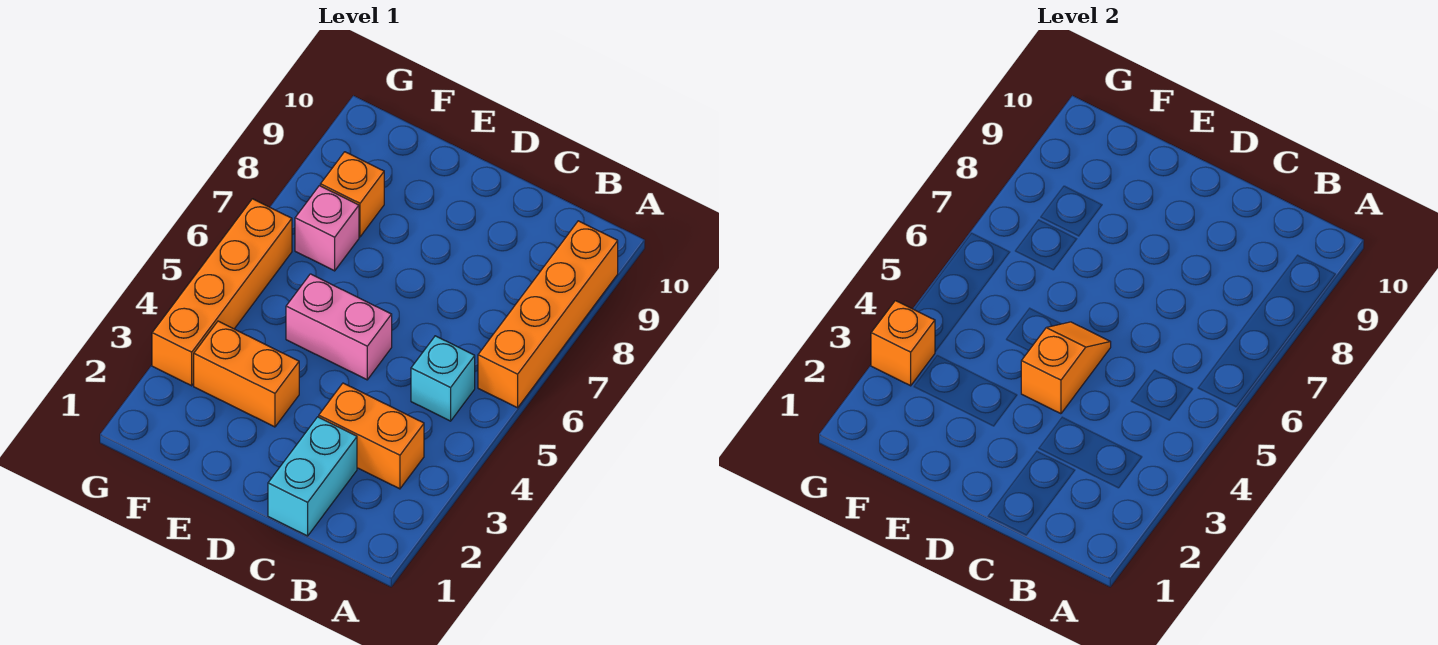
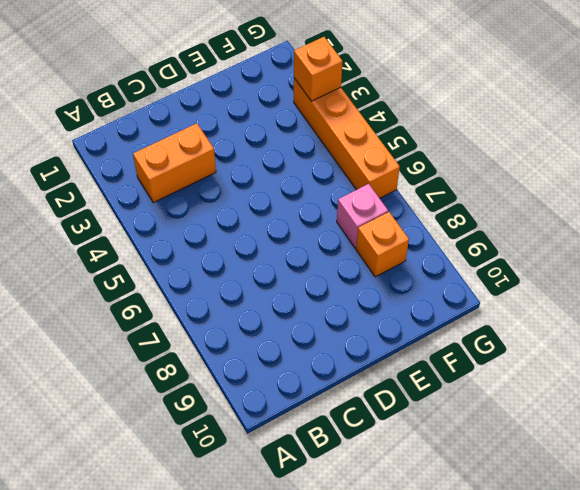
none -> orange brick A6:A9 level 1
none -> cyan brick B5 level 1

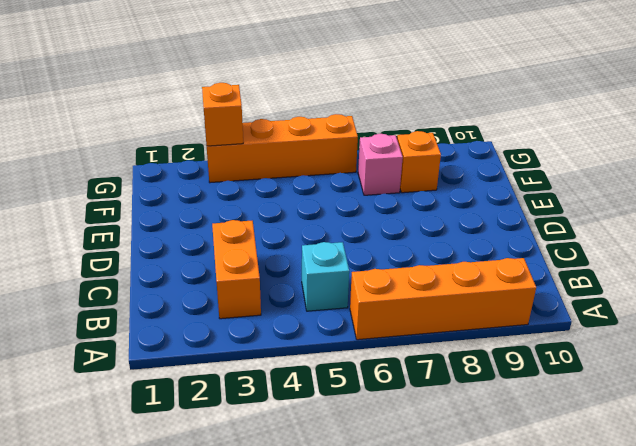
none -> cyan brick C1:C2 level 1
none -> pink brick D5:E5 level 1

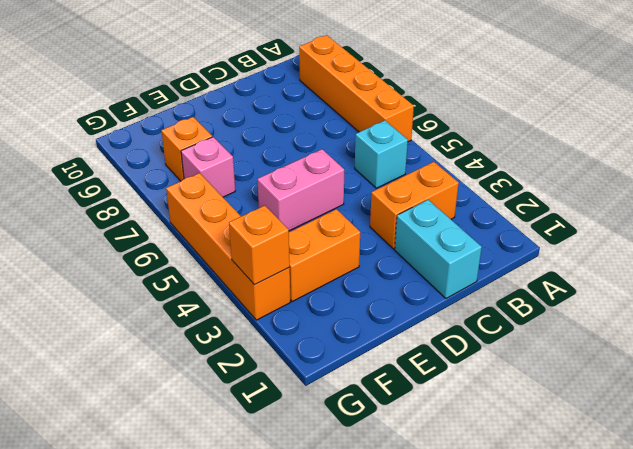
none -> orange slope D4:D5 level 2 top 4

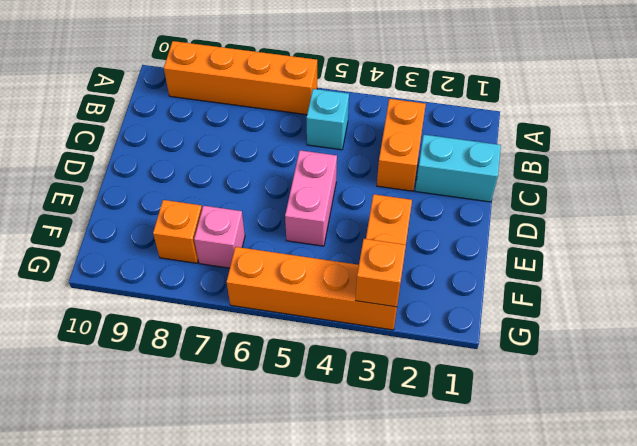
none -> orange slope D4:D5 level 2 top 4

